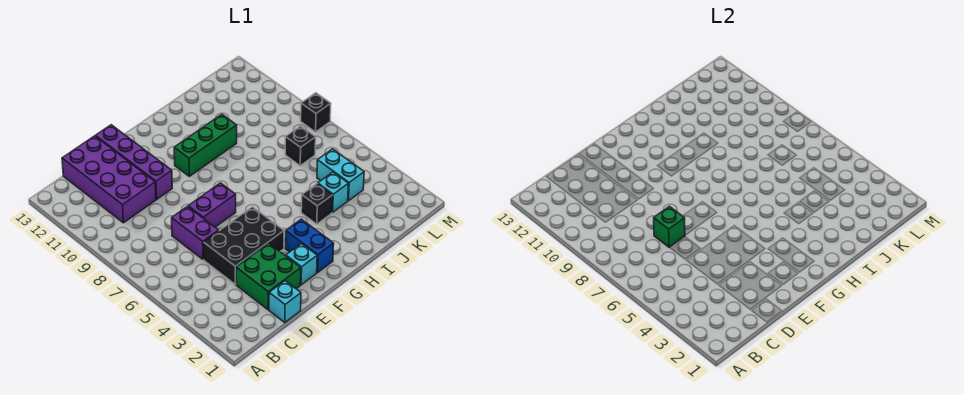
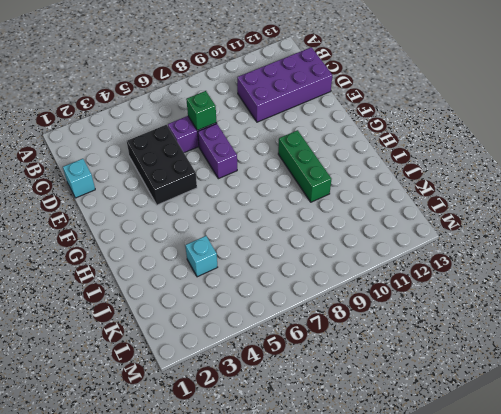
none -> green brick D2:E3 level 1
none -> purple brick E10:E13 level 1
none -> cyan brick F2 level 1

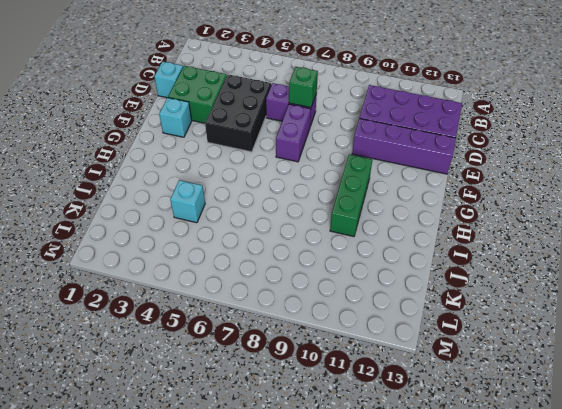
none -> blue brick G2:G3 level 1
none -> black brick I4 level 1
none -> cyan brick K4:K5 level 1

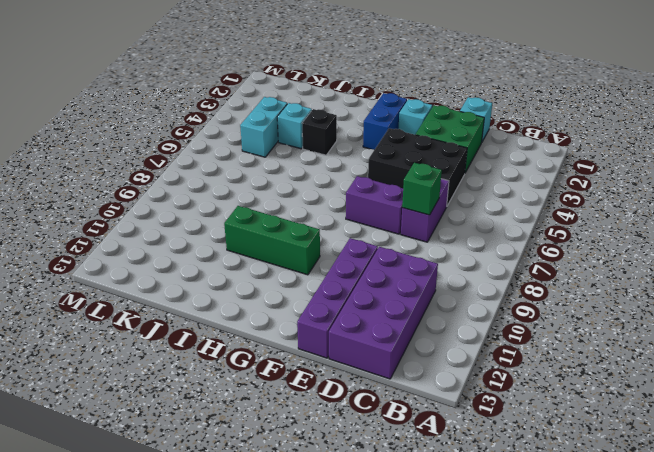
none -> black brick K7 level 1
none -> black brick M8 level 1

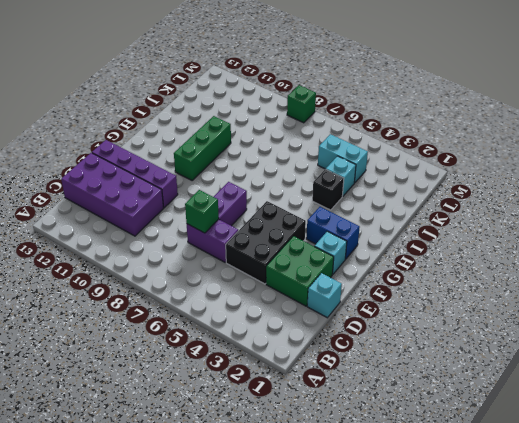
green brick M8 level 1 -> black brick M8 level 1
none -> black brick K7 level 1

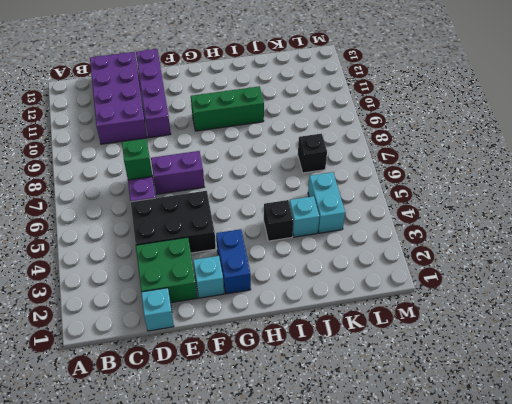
none -> black brick M8 level 1

